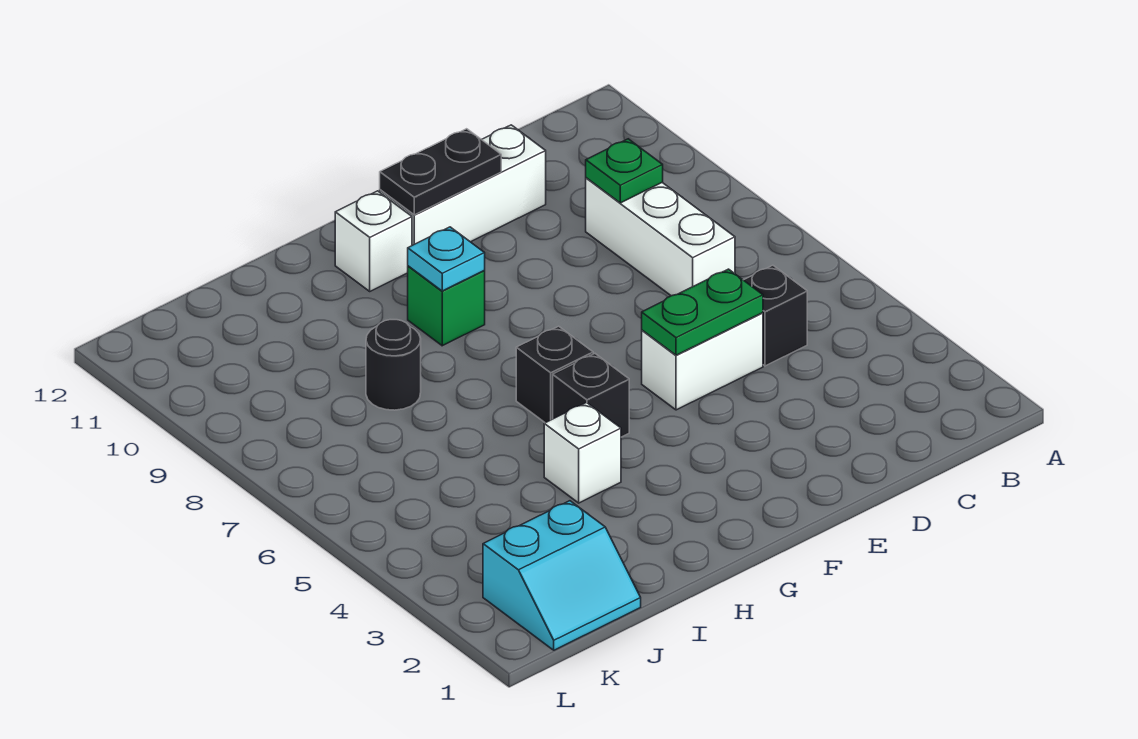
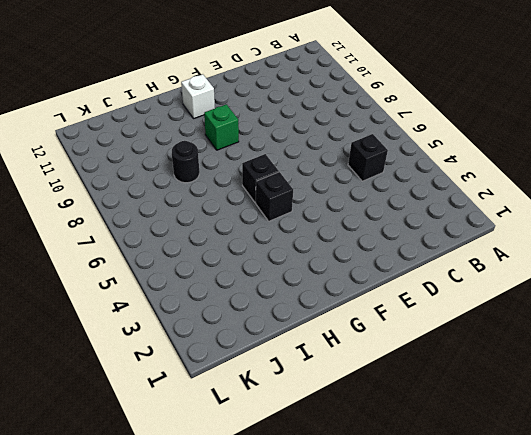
none -> white brick C7:C9 level 1
none -> white brick D5:E5 level 1
none -> white brick D11:F11 level 1

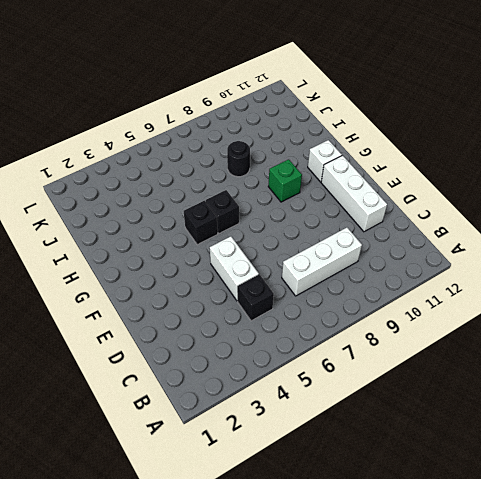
none -> white brick H4 level 1
none -> cyan slope J1:K2 level 1 top 2
none -> green plate C9 level 2

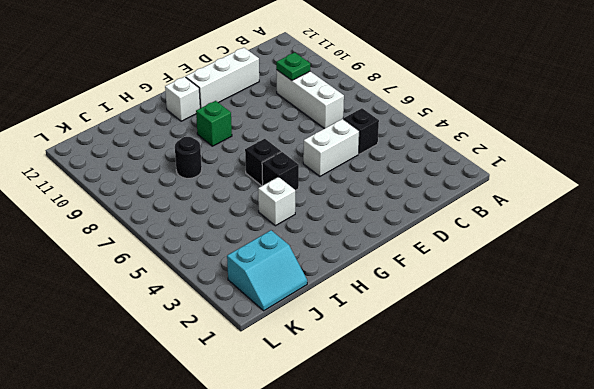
none -> green plate D5:E5 level 2
none -> black plate E11:F11 level 2
none -> cyan plate G9 level 2

